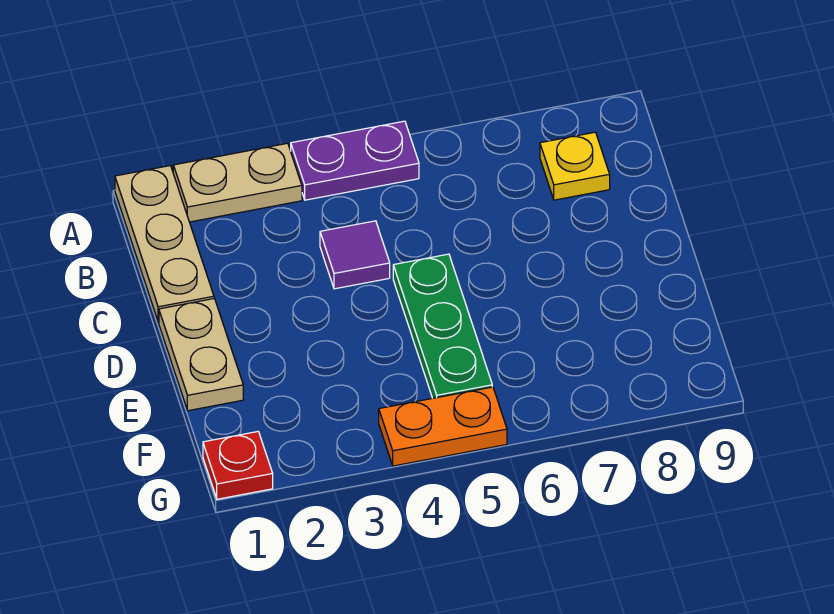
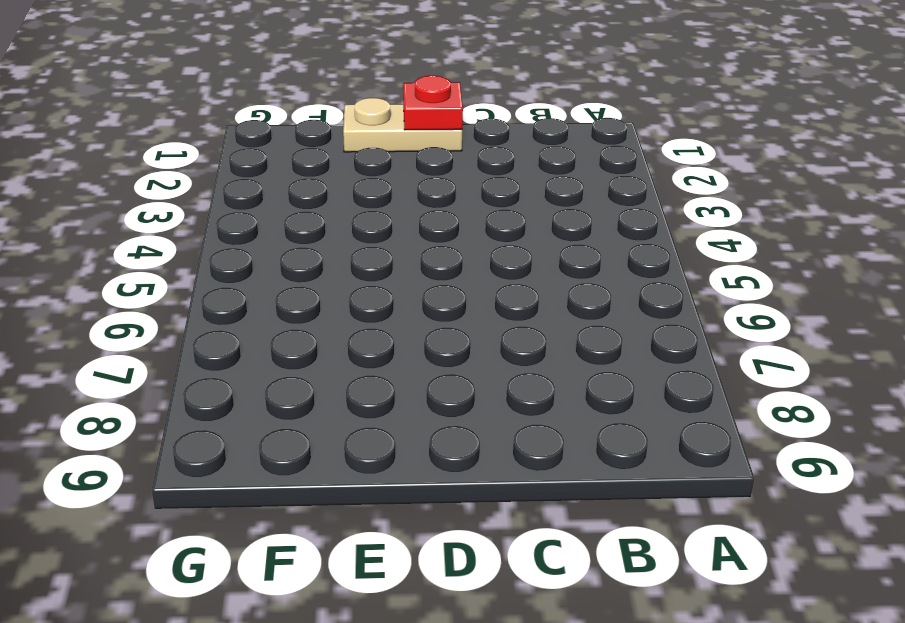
red plate D1 level 2 -> red plate G1 level 1
none -> tan plate A1:C1 level 1
none -> tan plate A2:A3 level 1

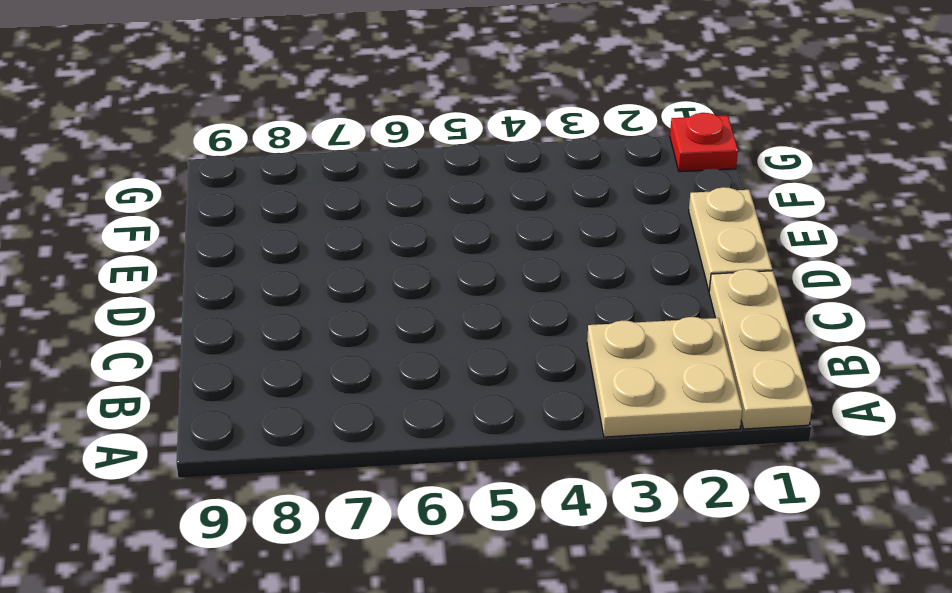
tan plate A2:B3 level 1 -> tan plate A2:A3 level 1
none -> purple plate A4:A5 level 1
none -> yellow plate B8 level 1

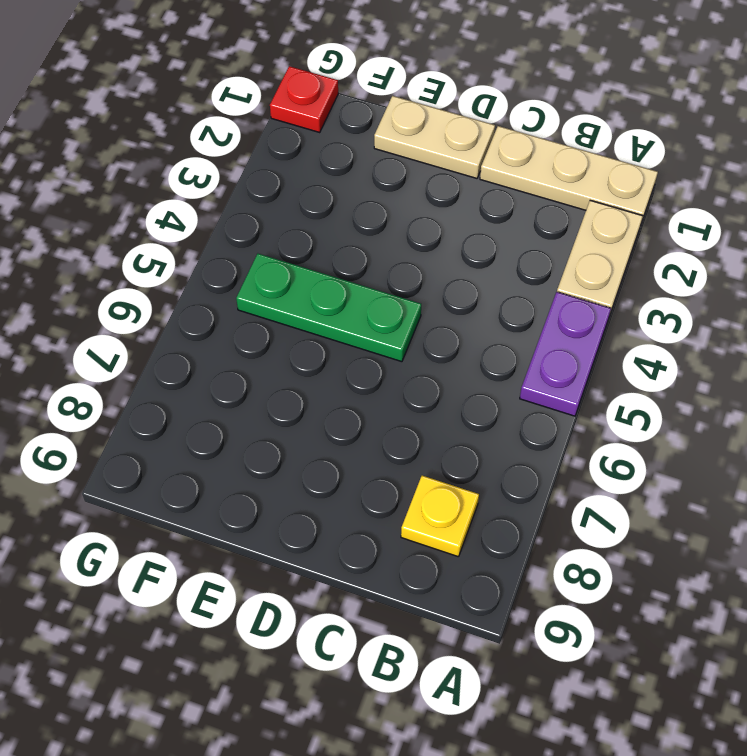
none -> purple tile C4 level 1
none -> orange plate G4:G5 level 1

